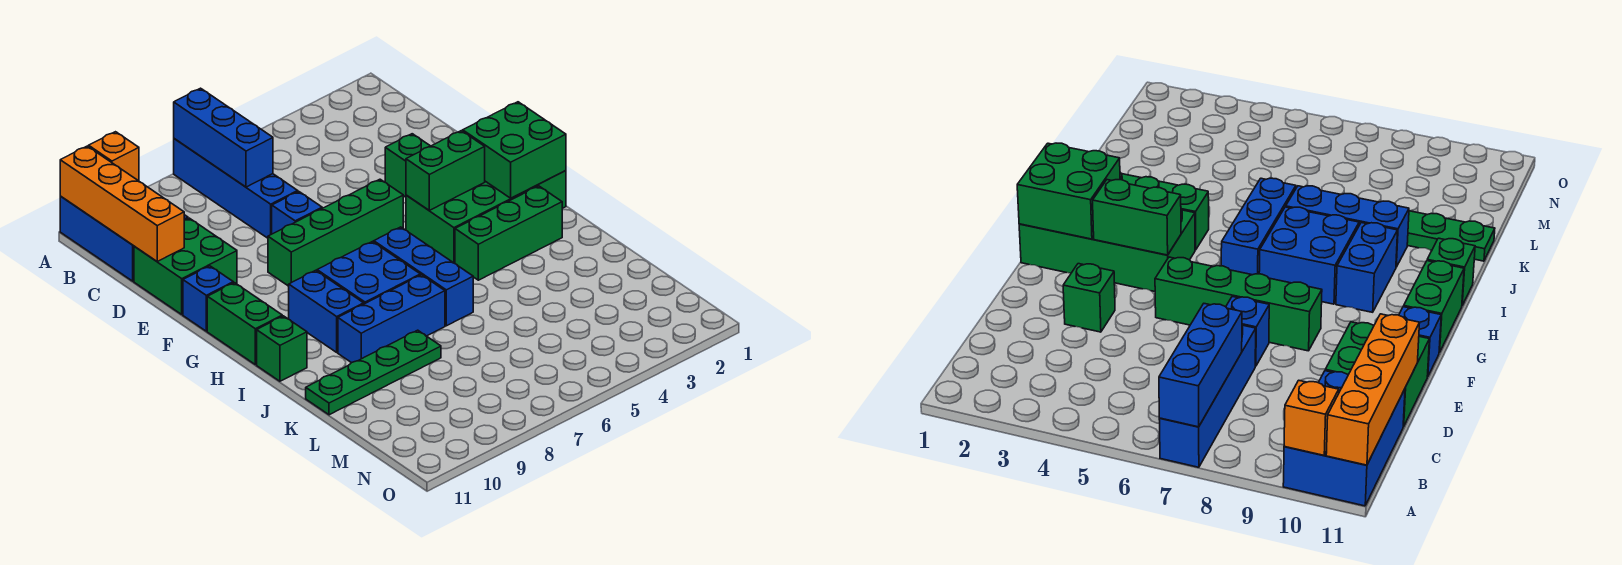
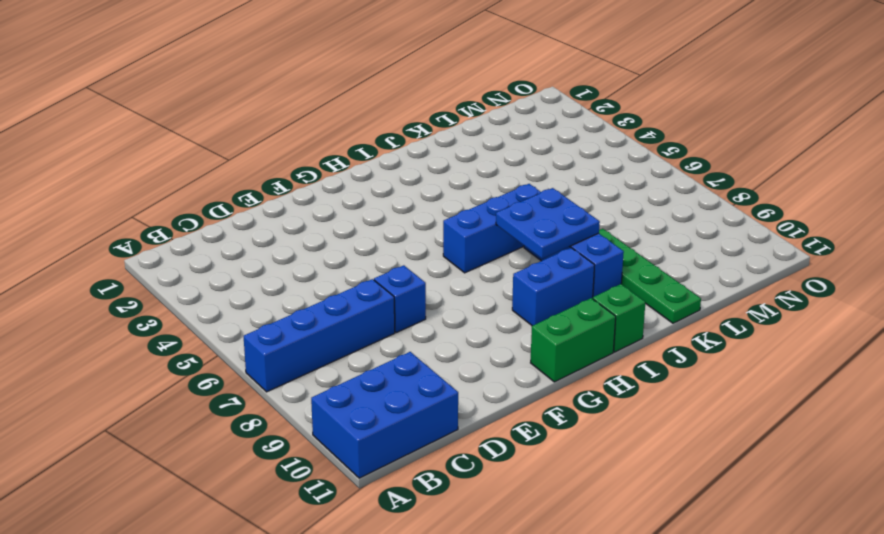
blue plate I7:J8 level 2 -> none
none -> green brick D10:E11 level 1
none -> green brick E3 level 1
none -> green brick F5:F8 level 1

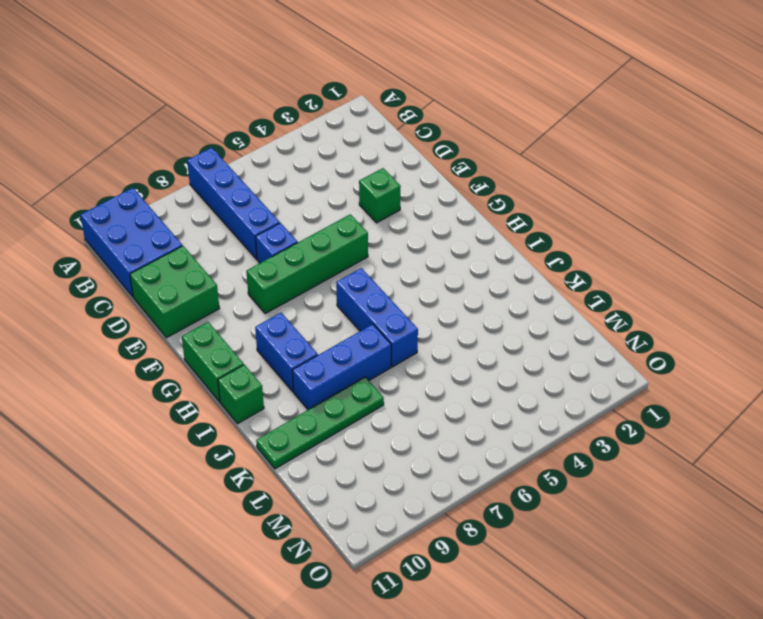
none -> blue brick F11 level 1
none -> green brick G1:H4 level 1
none -> blue brick H7:I8 level 1

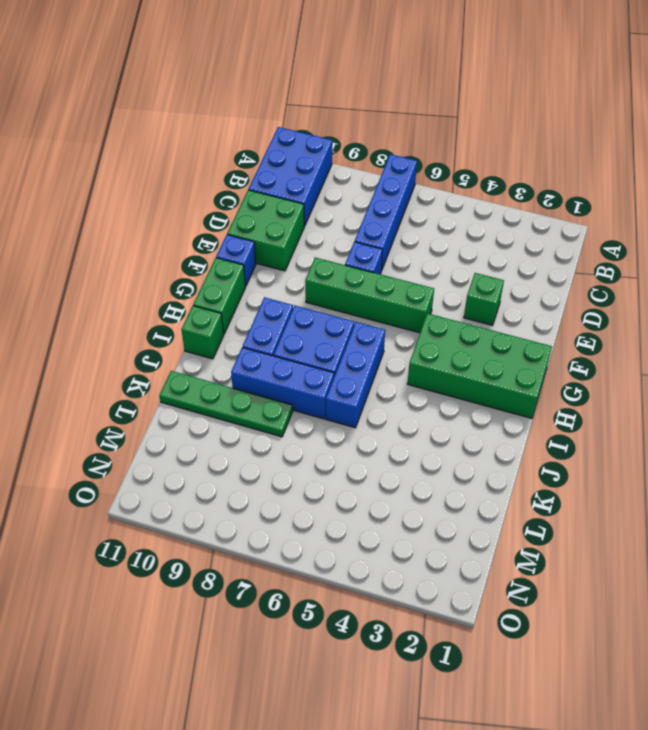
none -> green brick I2:I4 level 1
none -> blue brick A7:C7 level 2
none -> orange brick A10 level 2

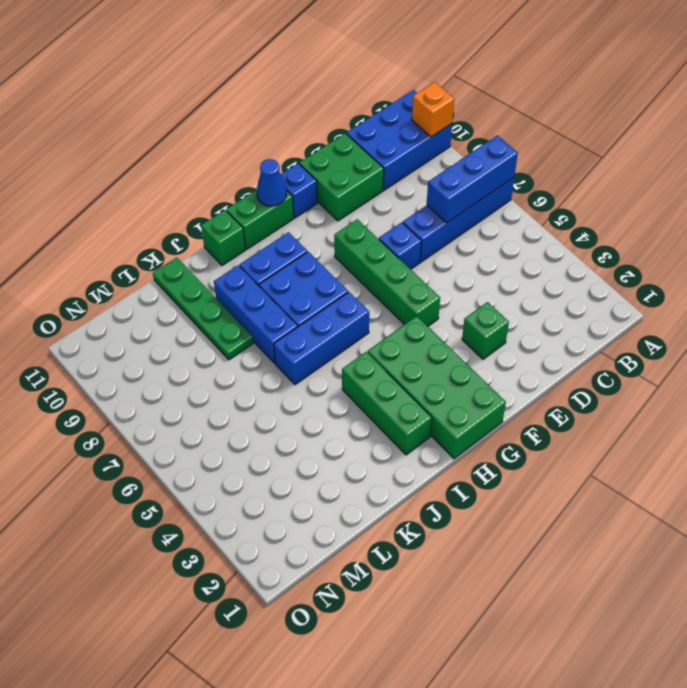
blue cone G11 level 2 -> none
none -> orange brick A11:D11 level 2
none -> green brick G1:H2 level 2
none -> green brick G3:G4 level 2

